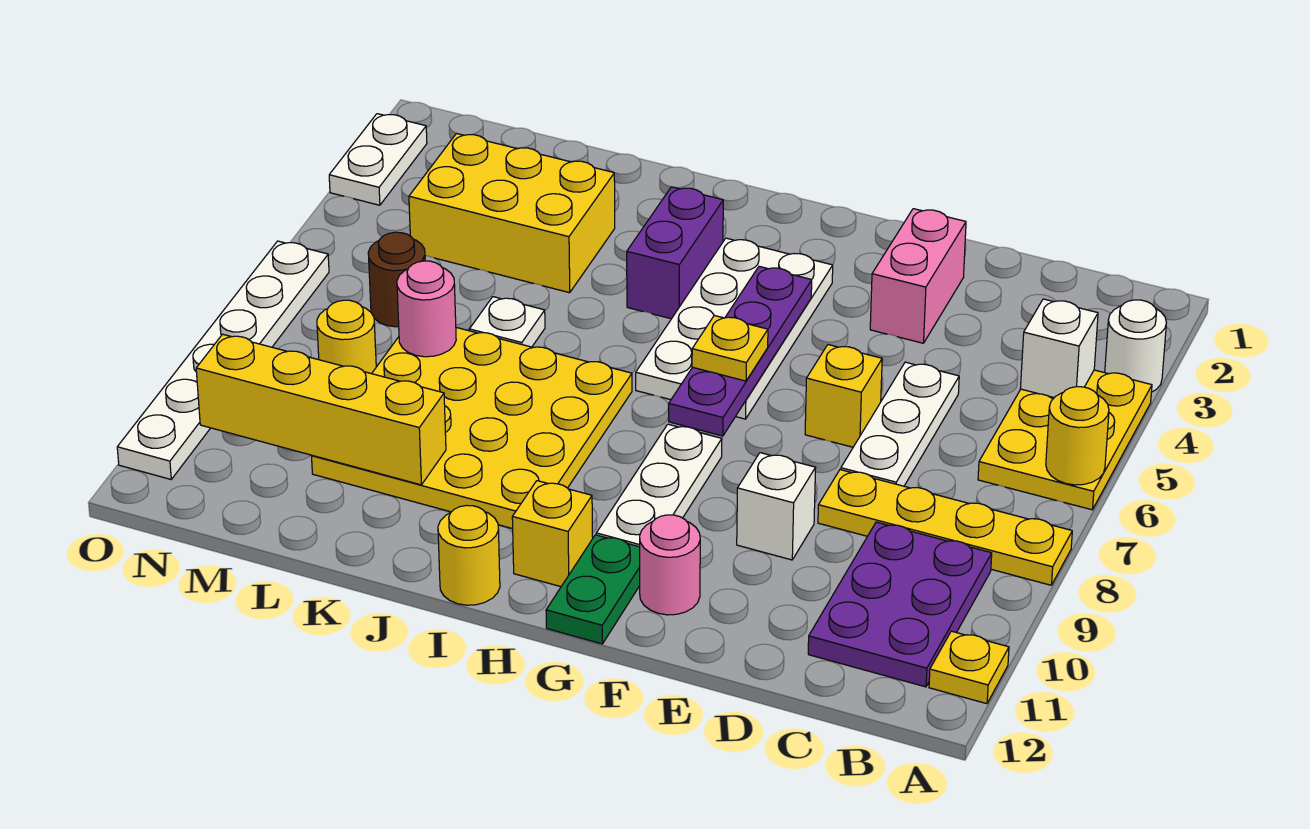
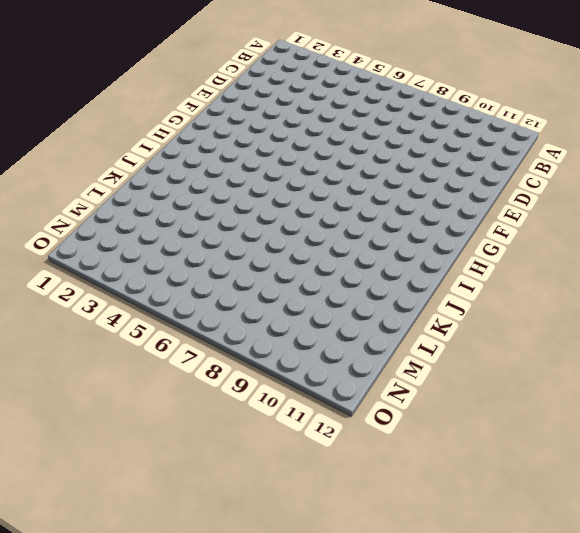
none -> white round brick A3 level 1
none -> yellow plate A4:B6 level 1
none -> yellow plate A8:D8 level 1

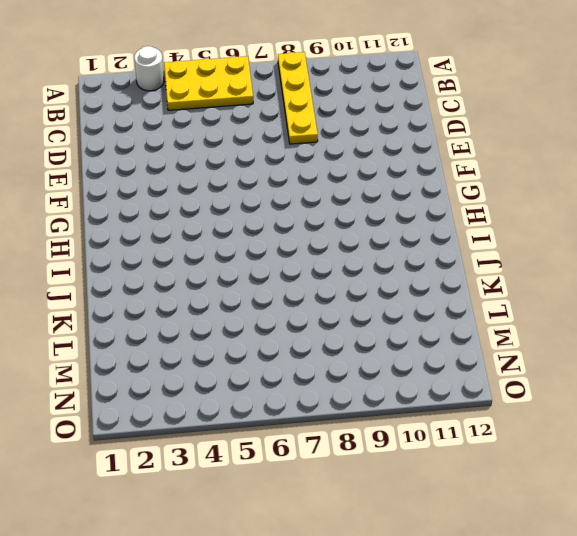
none -> yellow plate A11 level 1
none -> purple plate B9:C11 level 1
none -> white plate D5:D7 level 1

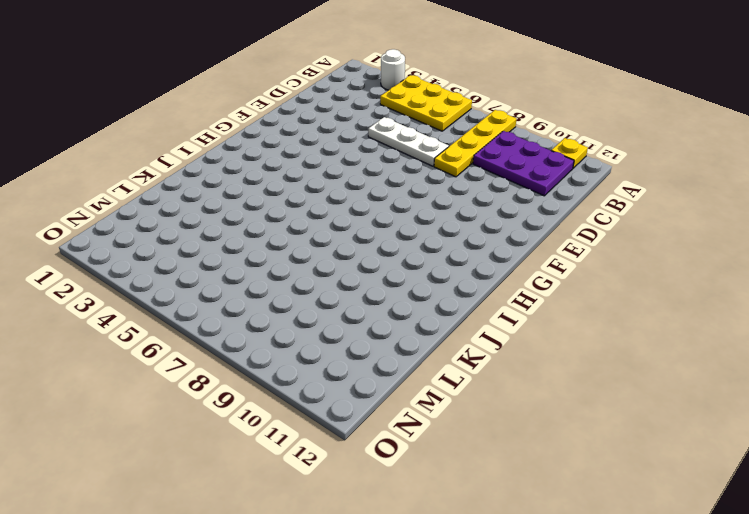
none -> pink brick E2:E3 level 1
none -> yellow brick E6 level 1
none -> white brick E9 level 1

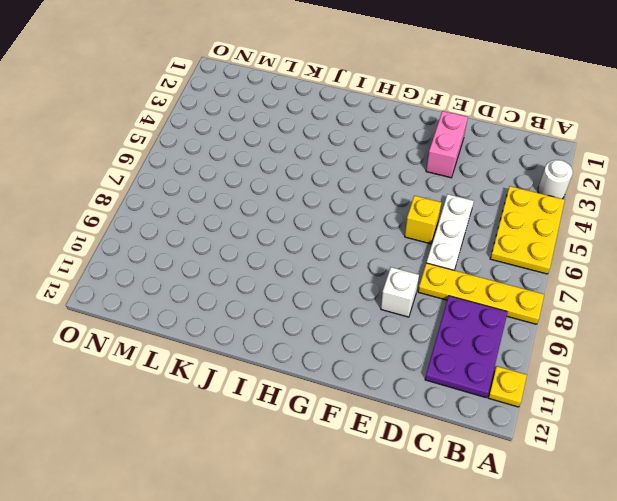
none -> pink round brick F11 level 1
none -> white plate G3:H6 level 1
none -> white plate G8:G10 level 1

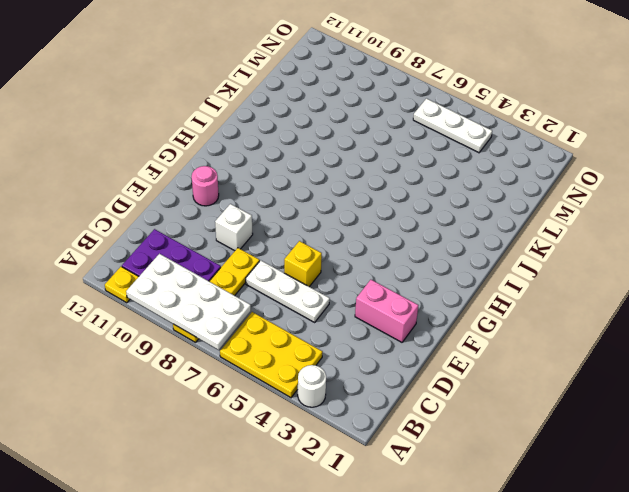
white plate A7:B10 level 2 -> white plate G3:H6 level 1
white plate N4:N6 level 1 -> white plate G8:G10 level 1
none -> green plate G11:G12 level 1
none -> yellow brick H11 level 1
none -> purple brick I3:I4 level 1

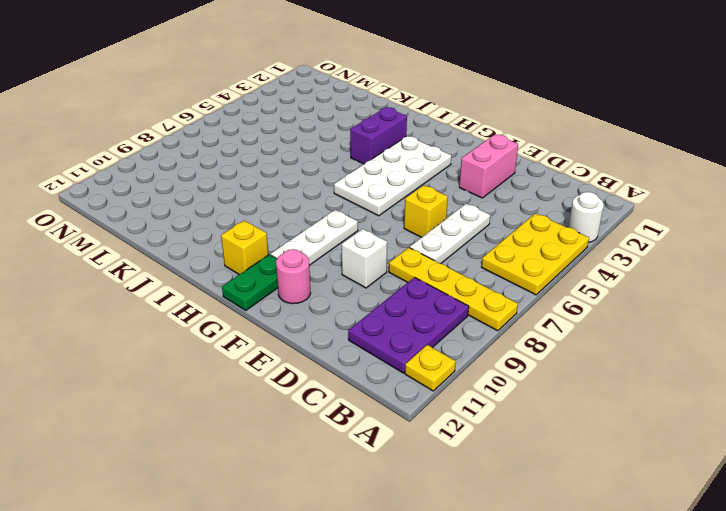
none -> yellow plate I7:L10 level 1
none -> yellow round brick I12 level 1
none -> yellow brick K3:M4 level 1

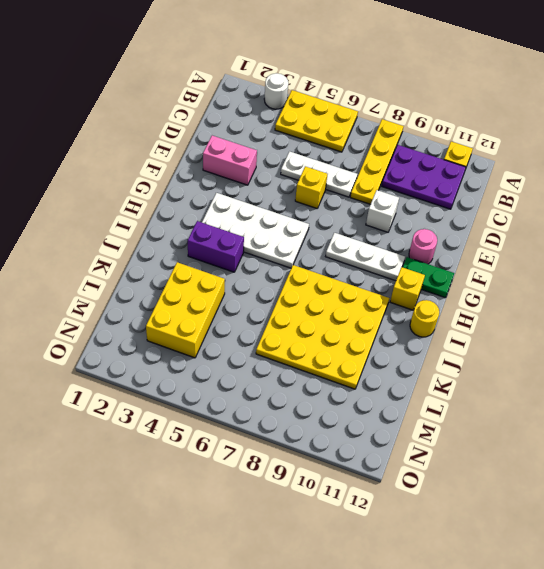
none -> white plate K6 level 1
none -> brown round brick M6 level 1
none -> yellow round brick M8 level 1

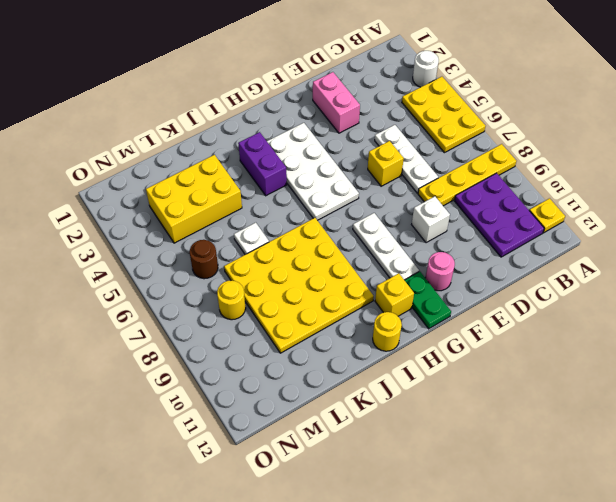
none -> white plate O2:O3 level 1
none -> white plate O6:O11 level 1
none -> yellow round brick A6 level 2

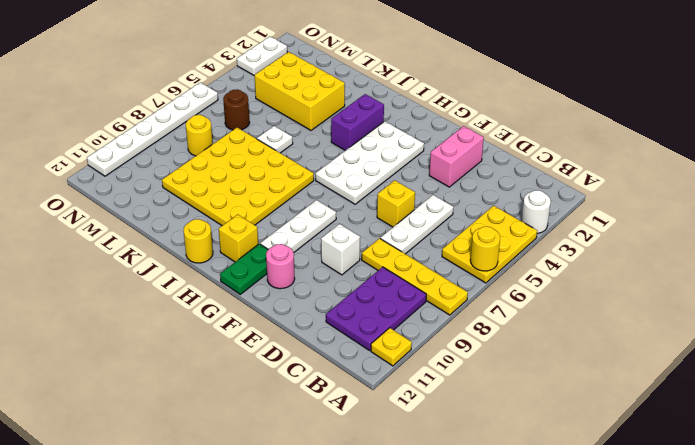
none -> white brick B4 level 2
none -> purple plate G4:G7 level 2
none -> yellow brick K10:N10 level 2

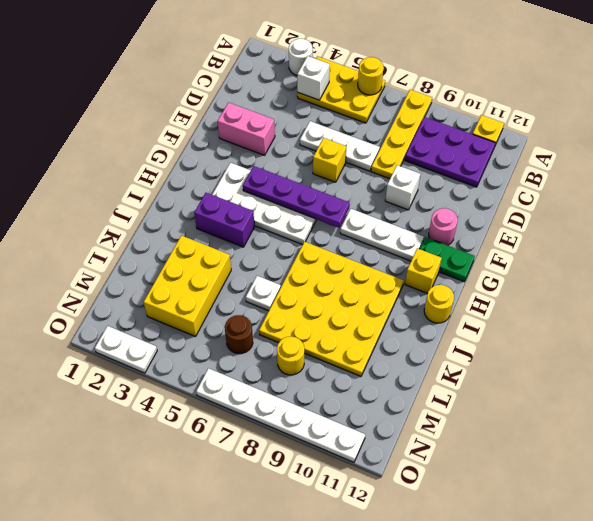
none -> yellow brick K10:N10 level 2
none -> pink round brick L7 level 2
none -> yellow plate G6 level 3

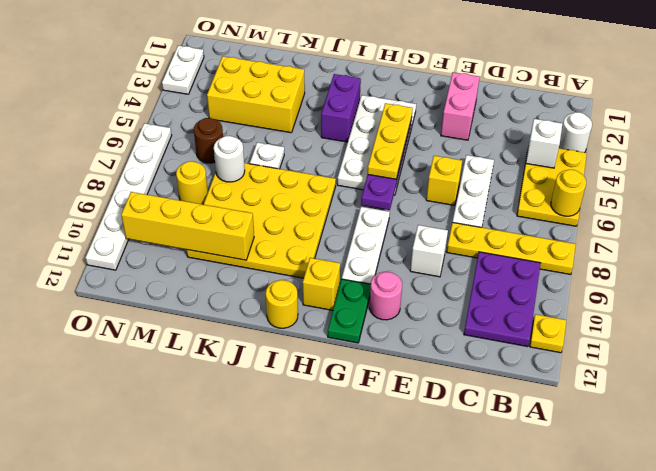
yellow plate G4:G6 level 3 -> yellow plate G6 level 3
white round brick L7 level 2 -> pink round brick L7 level 2

